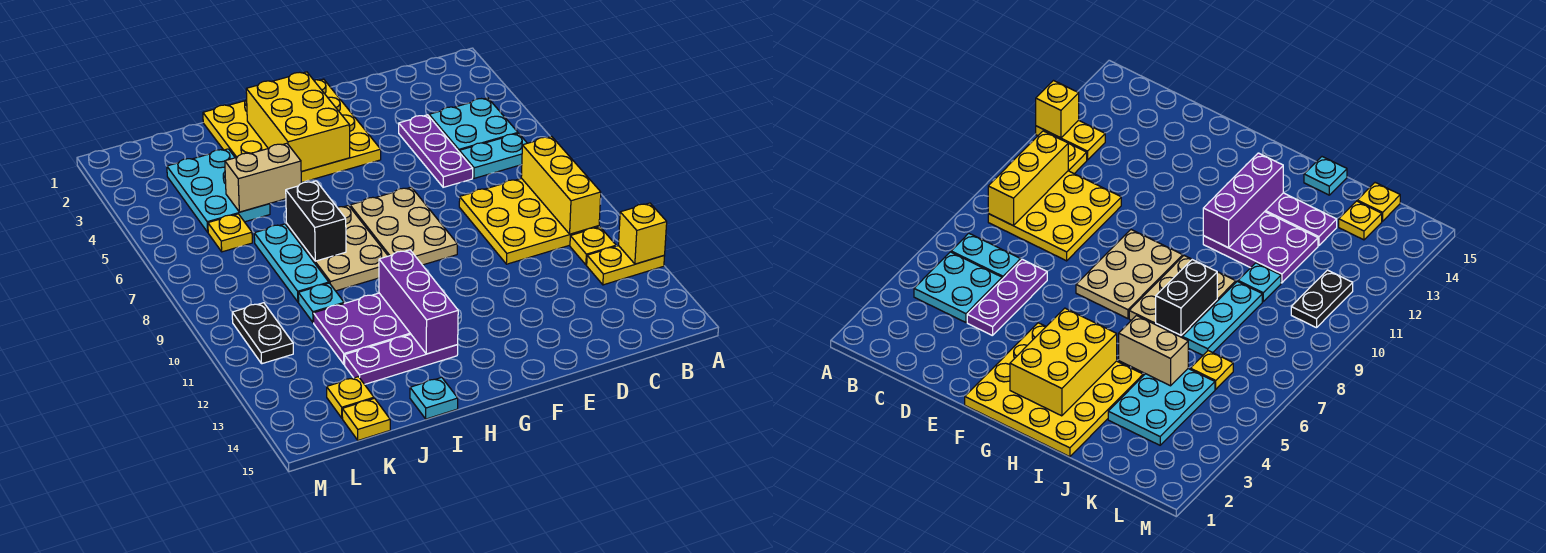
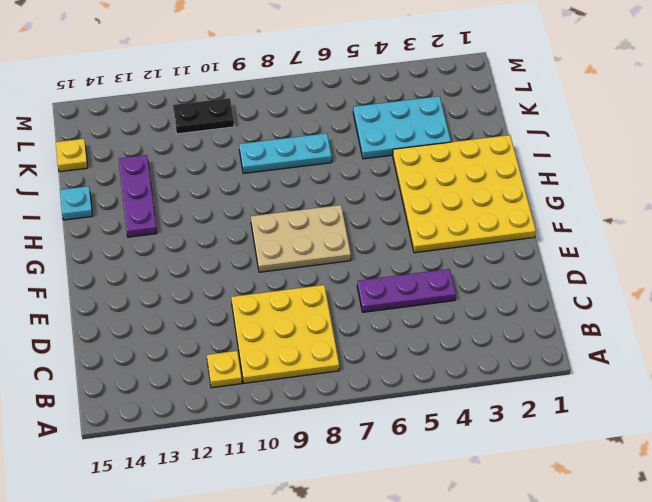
none -> yellow plate A12:B12 level 1
none -> cyan plate B4:C5 level 1
none -> cyan plate B6:C6 level 1

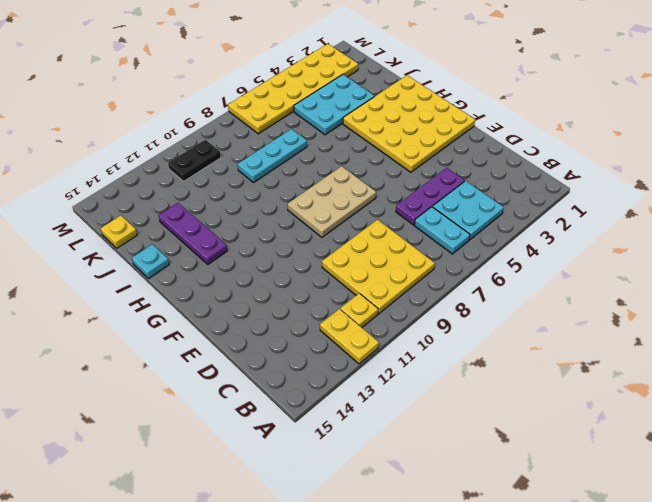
yellow plate L2:M7 level 1 -> none
none -> tan plate H7:I9 level 1
none -> purple plate H11:J12 level 1
none -> cyan plate J10 level 1

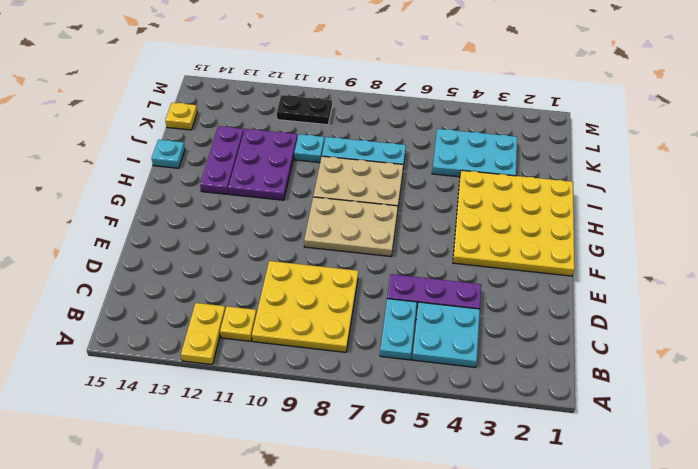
none -> yellow plate K6 level 1
none -> yellow plate K14 level 1
none -> yellow brick A12 level 2

